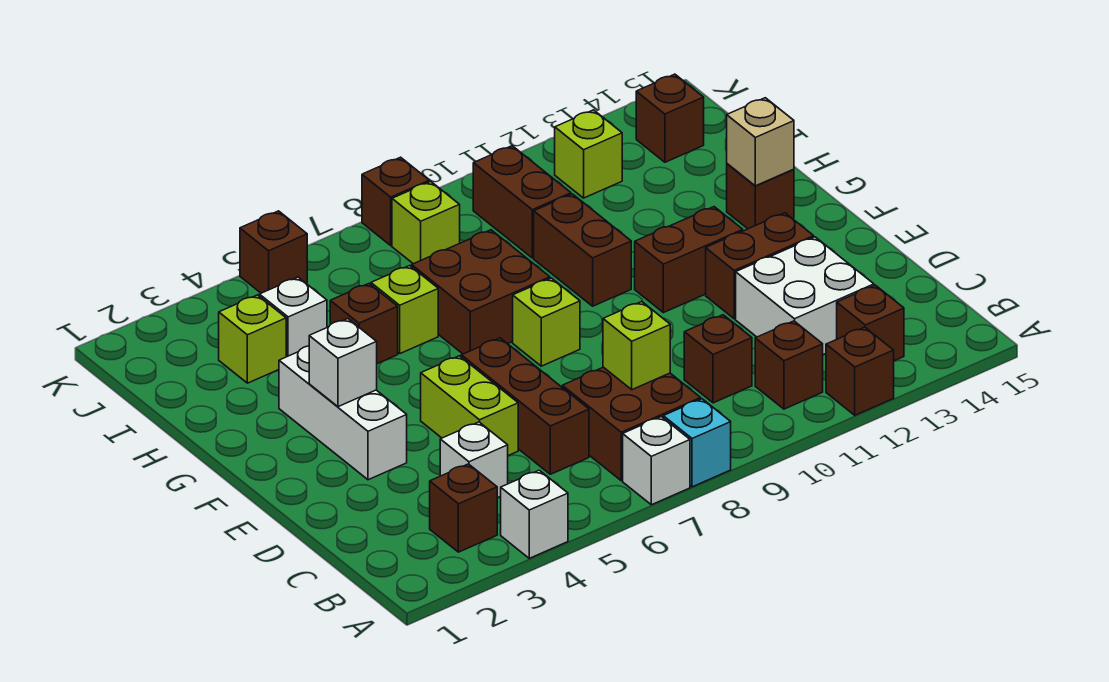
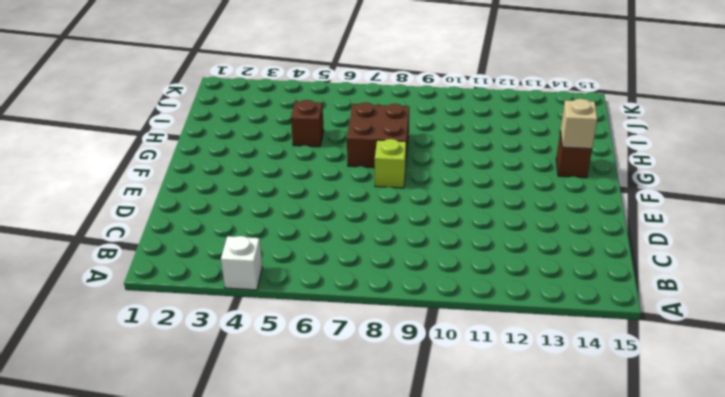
none -> white brick A7 level 1
none -> cyan brick A8 level 1
none -> brown brick A12 level 1
none -> brown brick B3 level 1

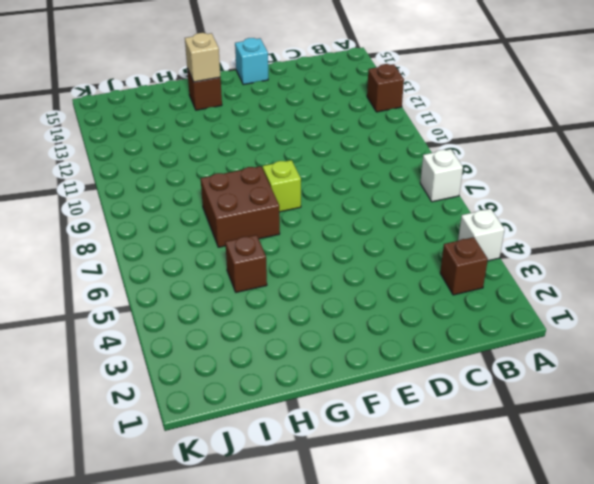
cyan brick E15 level 1 -> cyan brick A8 level 1
none -> brown brick B7:C8 level 1
none -> brown brick B11 level 1
none -> brown brick B13 level 1
none -> white brick C4 level 1

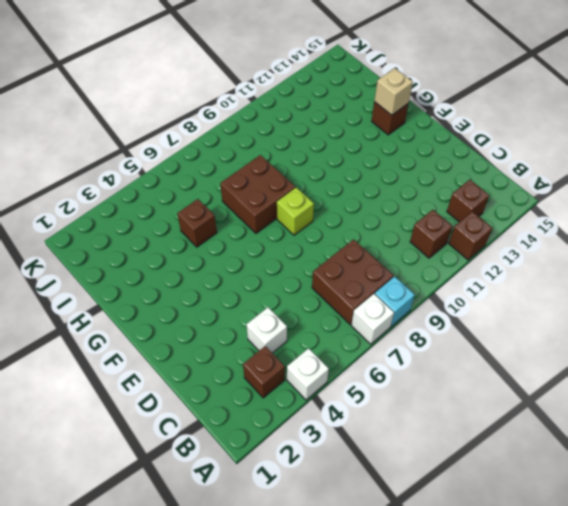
none -> brown brick C6:E6 level 1
none -> brown brick C10 level 1
none -> white brick C12:D13 level 1
none -> lime brick D5:E5 level 1

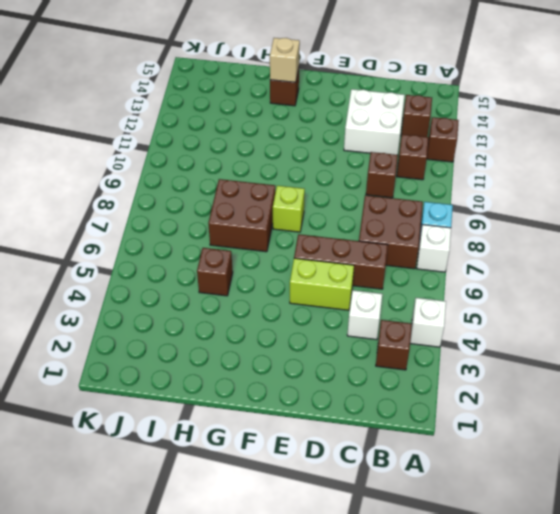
none -> white brick E3:G3 level 1
none -> brown brick E12:E13 level 1
none -> brown brick F11:F12 level 1
none -> brown brick G10:H10 level 1

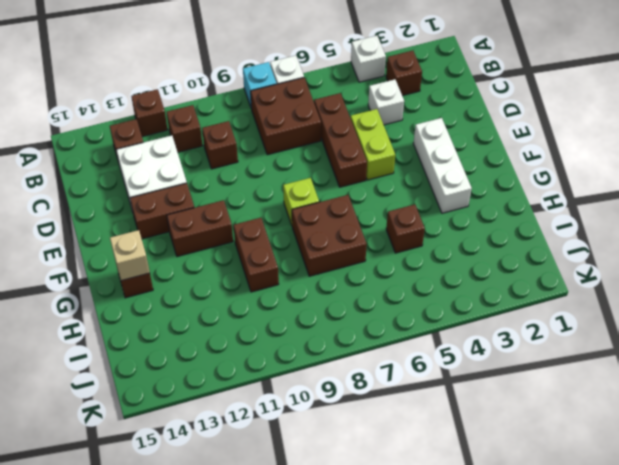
none -> lime brick H6 level 1
none -> lime brick I3 level 1
none -> white brick I4 level 1
none -> brown brick I10:J10 level 1

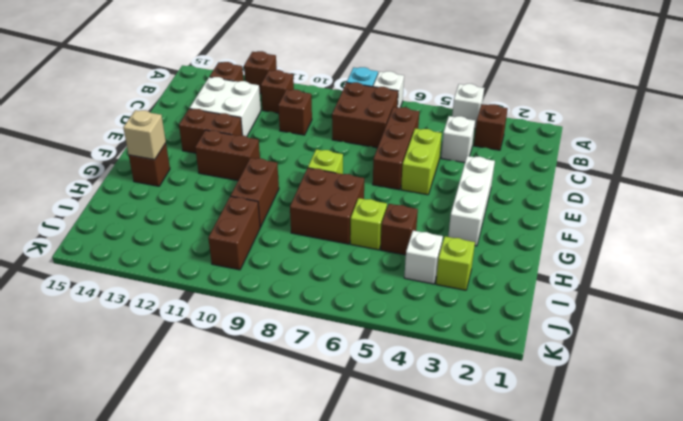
none -> lime brick J8 level 1
none -> lime brick J12 level 1
none -> brown brick J14 level 1
none -> brown brick K5 level 1

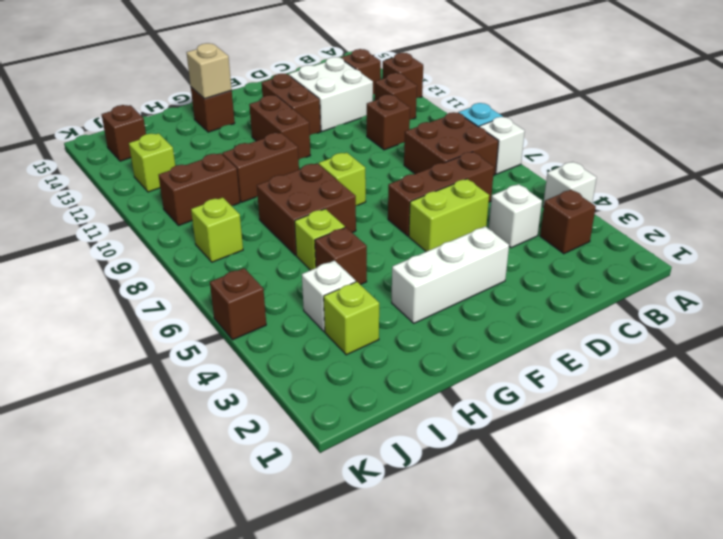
none -> brown brick K8 level 1
none -> lime brick C8 level 2
none -> white brick F3 level 2

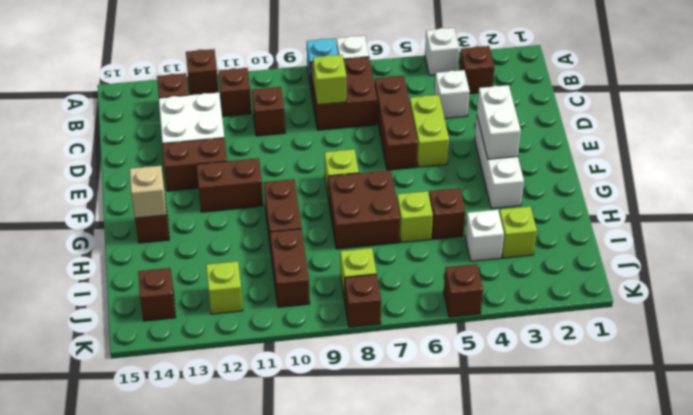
white brick E3:F3 level 2 -> white brick F3 level 2

